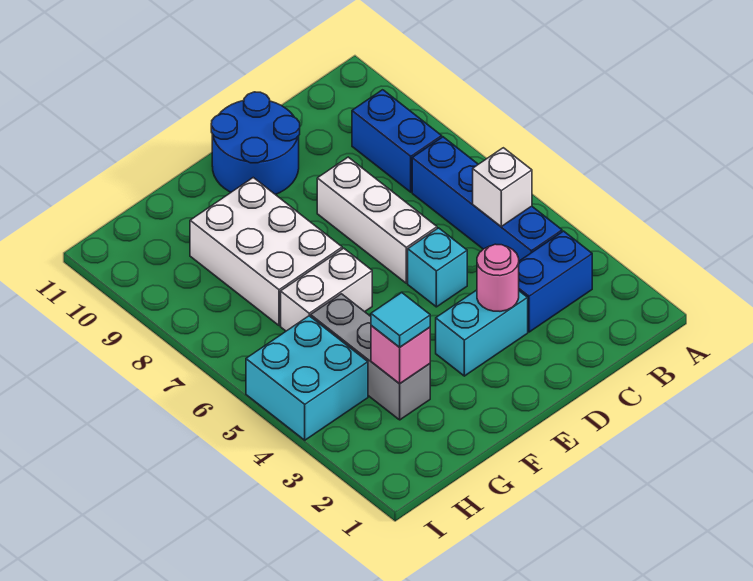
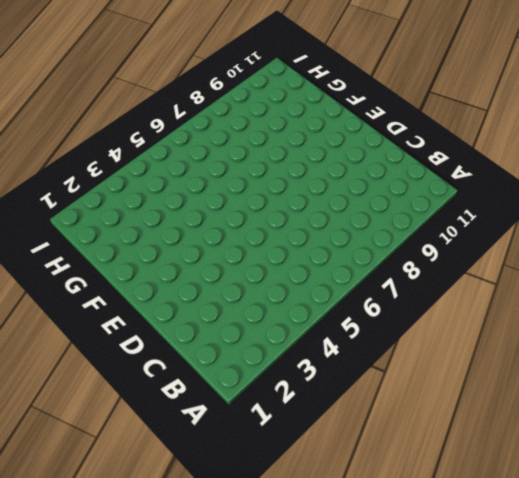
none -> blue brick B3:C3 level 1
none -> blue brick B4:B7 level 1
none -> blue brick B8:B9 level 1

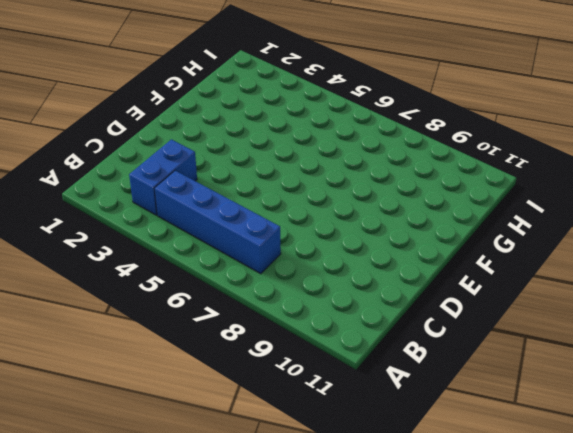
none -> blue brick B8:B9 level 1
none -> cyan brick D3:E3 level 1
none -> cyan brick D5 level 1

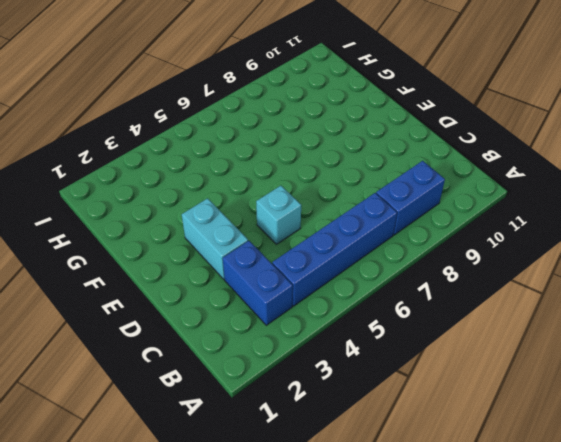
none -> white brick D6:D8 level 1
none -> blue round brick D10:E11 level 1
none -> white brick F6:G6 level 1

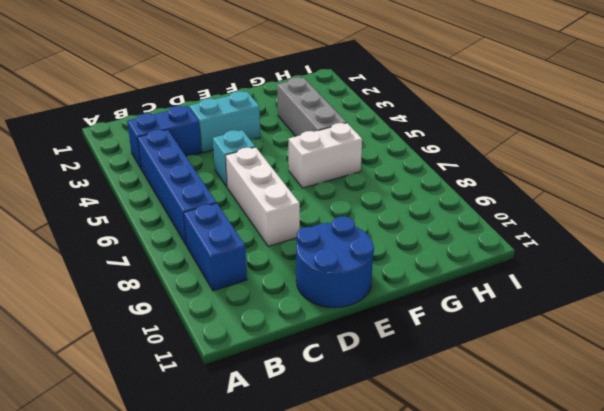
none -> white brick F7:G9 level 1
none -> cyan brick H4:I5 level 1
none -> white brick B5 level 2

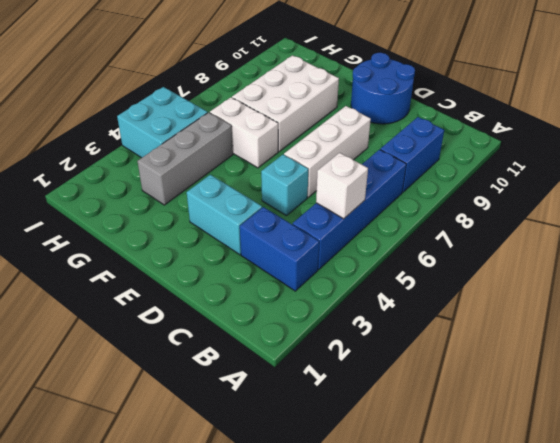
none -> pink round brick D3 level 2
none -> pink brick G3 level 2
none -> cyan tile G3 level 3

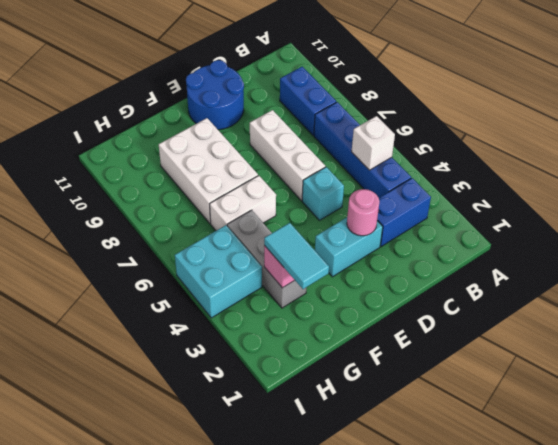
cyan tile G2:G3 level 3 -> cyan tile G3 level 3

